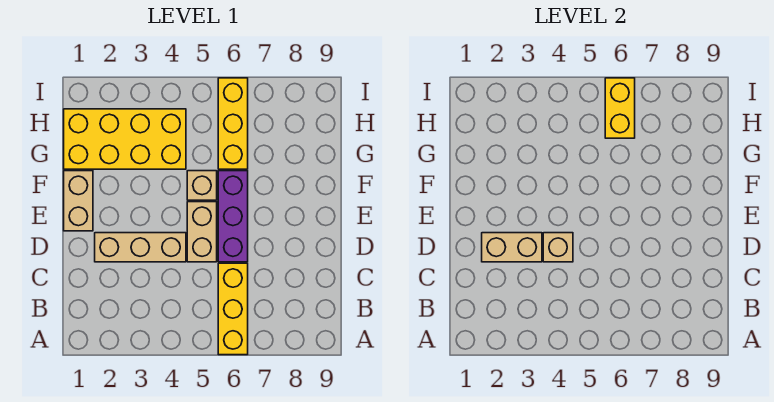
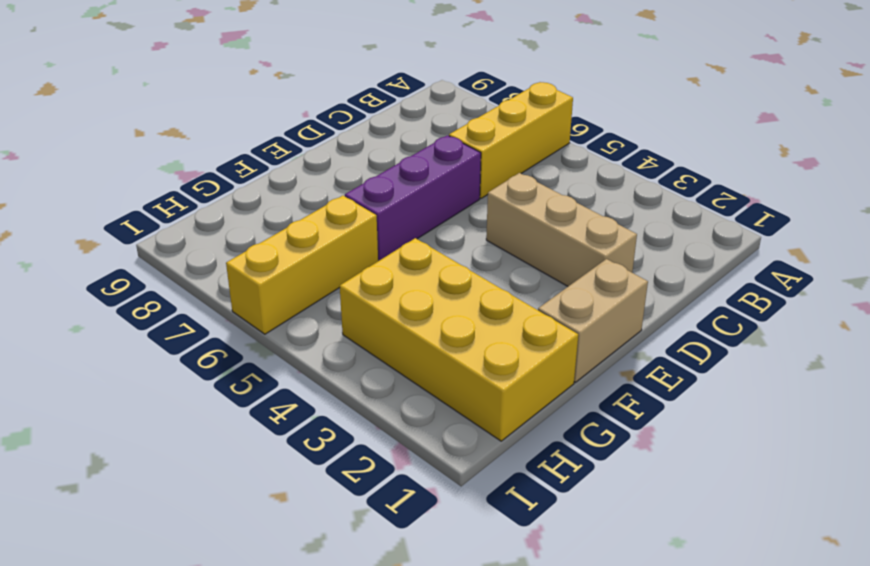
none -> tan brick D5:E5 level 1
none -> tan brick F5 level 1

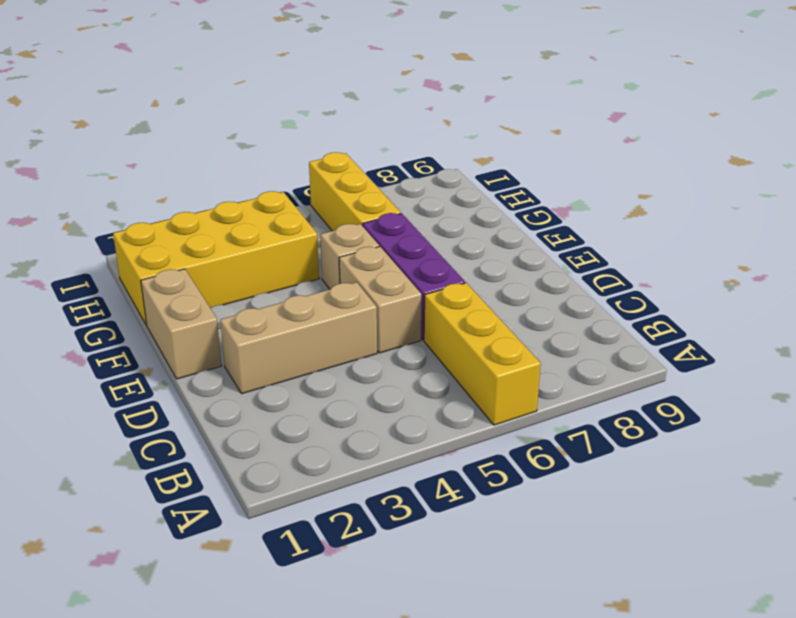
none -> tan brick D2:D3 level 2
none -> tan brick D4 level 2

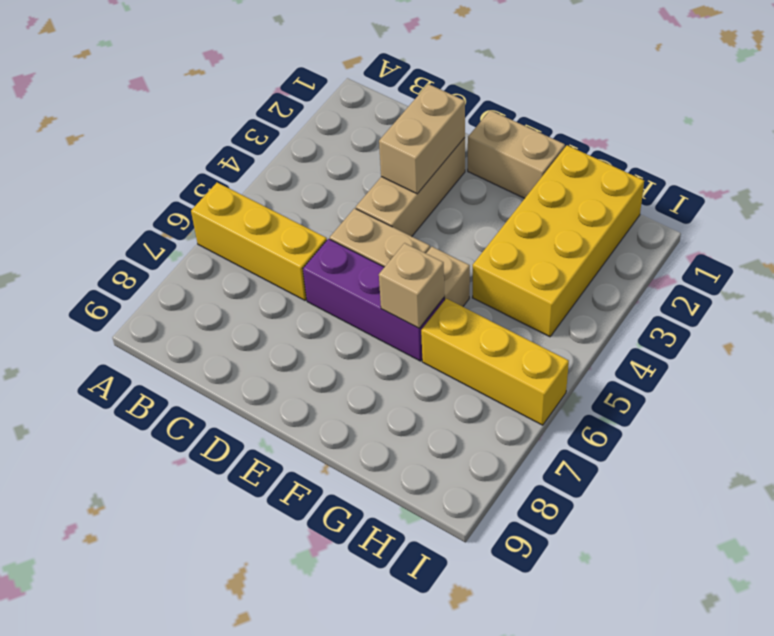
tan brick F6 level 2 -> tan brick D4 level 2
none -> yellow brick H6:I6 level 2

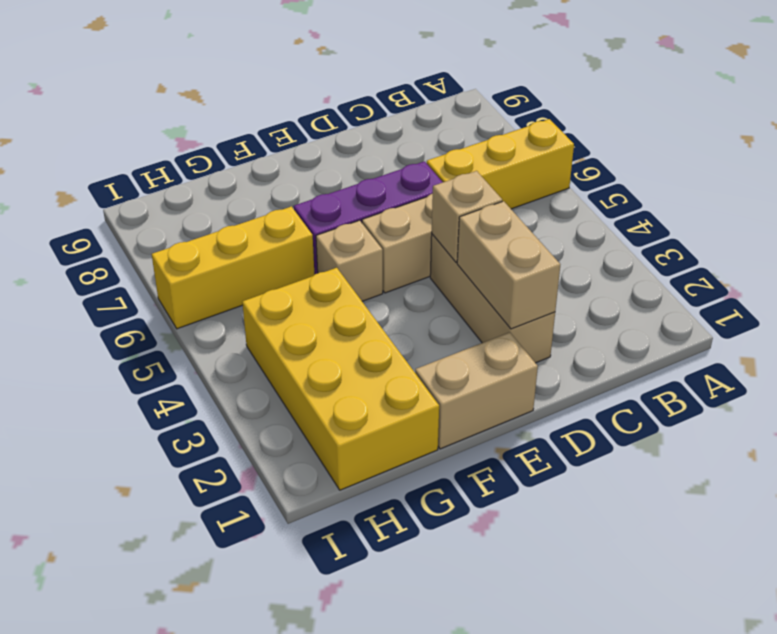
none -> yellow brick H6:I6 level 2

